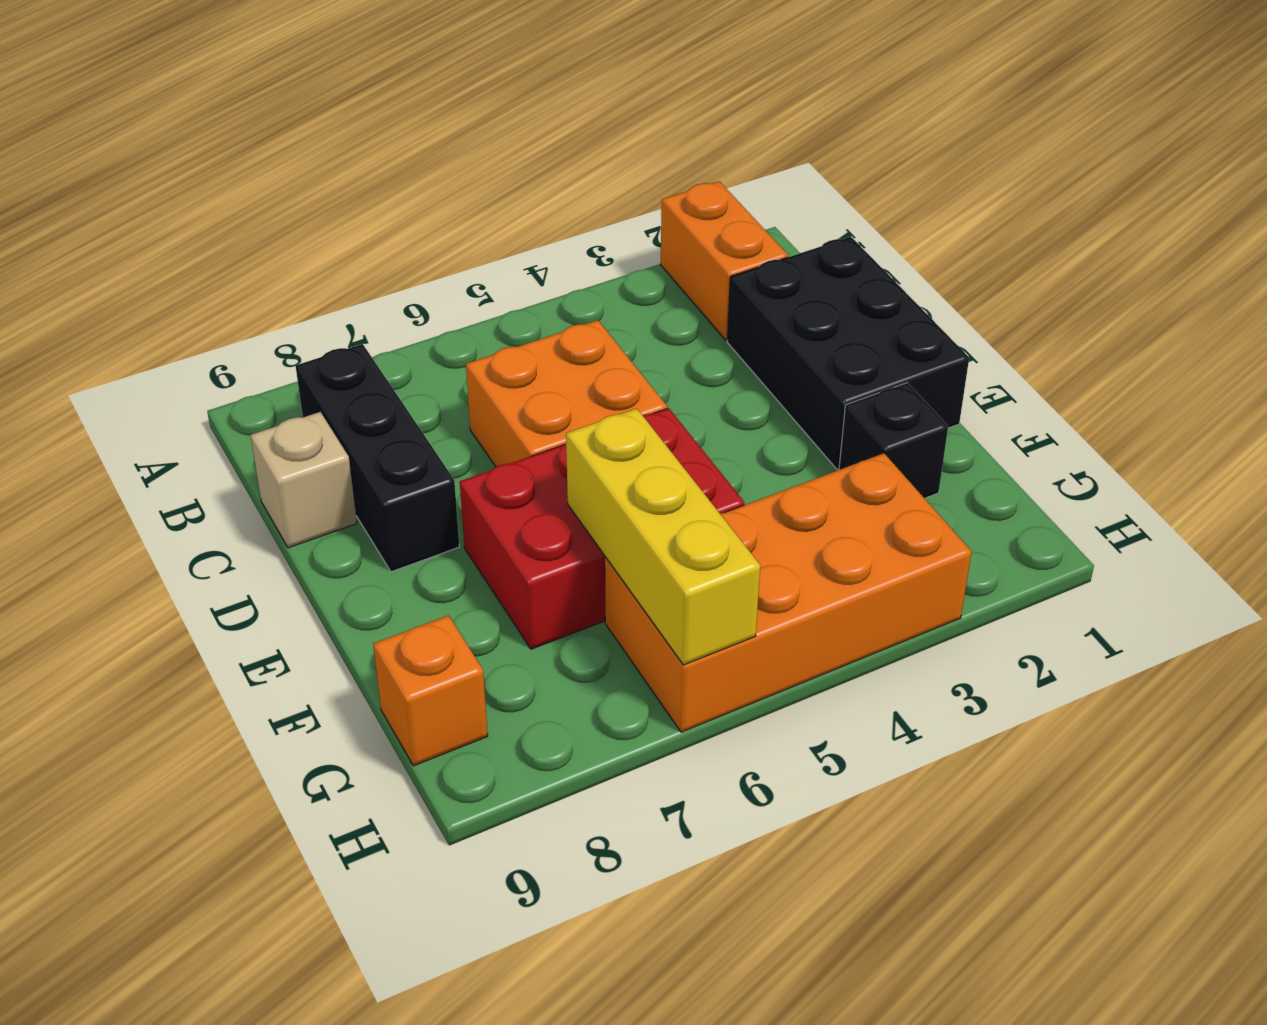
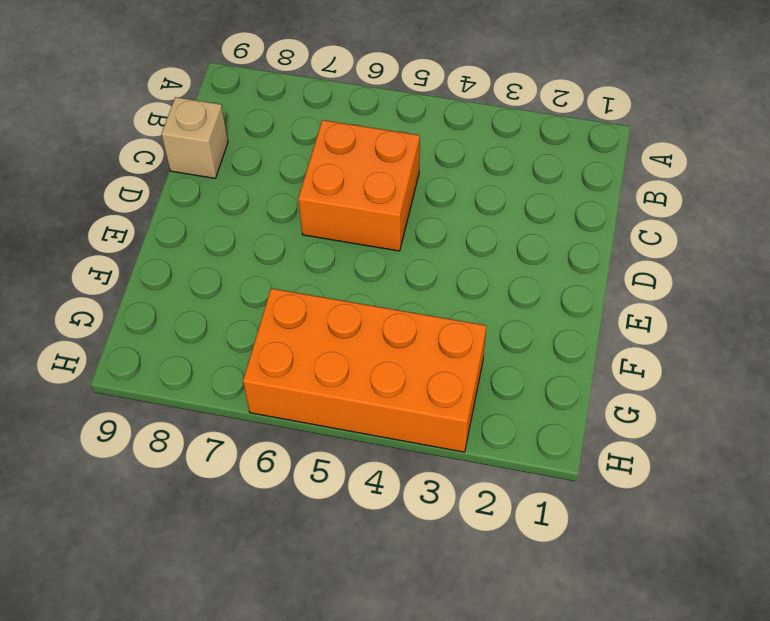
none -> orange brick A2:B2 level 1
none -> black brick B8:D8 level 1

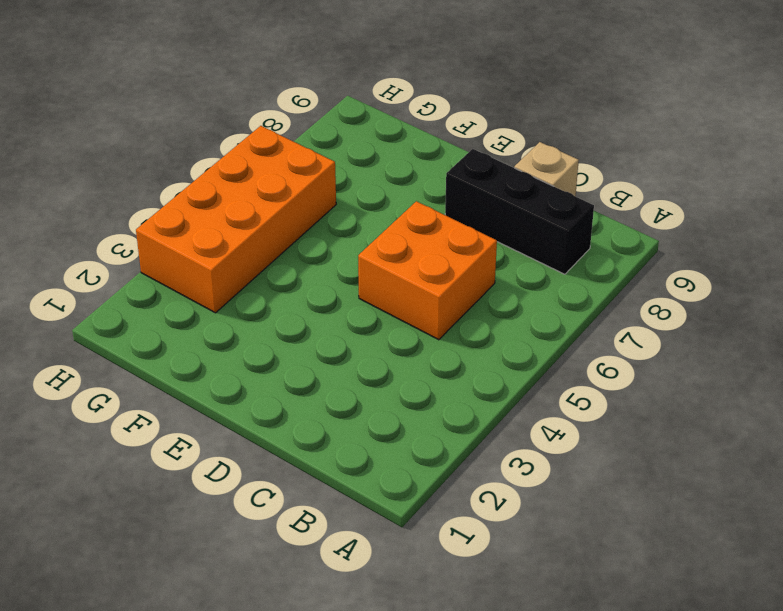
none -> orange brick A2:B2 level 1
none -> black brick C1:E2 level 1

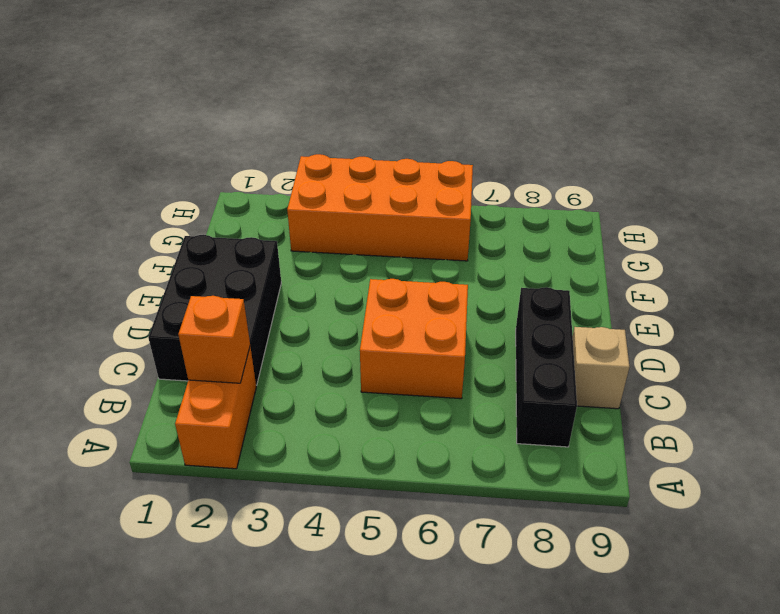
orange brick B2 level 2 -> orange brick G9 level 1
none -> red brick E5:F7 level 1
none -> black brick F2 level 1

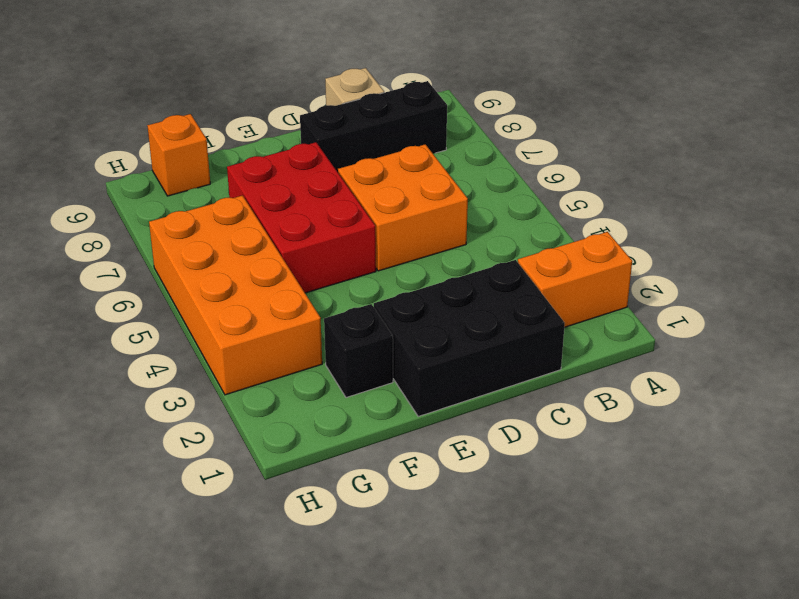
none -> yellow brick F6:H6 level 2

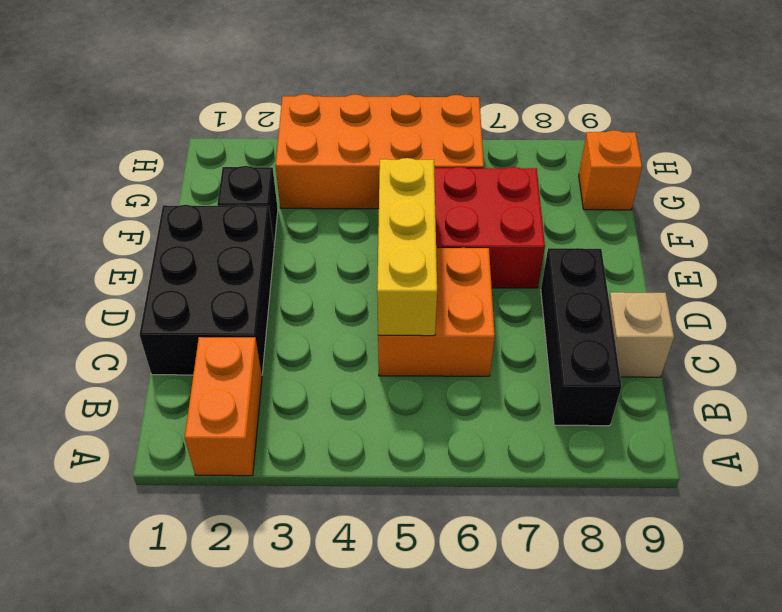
yellow brick C5:E5 level 2 -> yellow brick F6:H6 level 2

